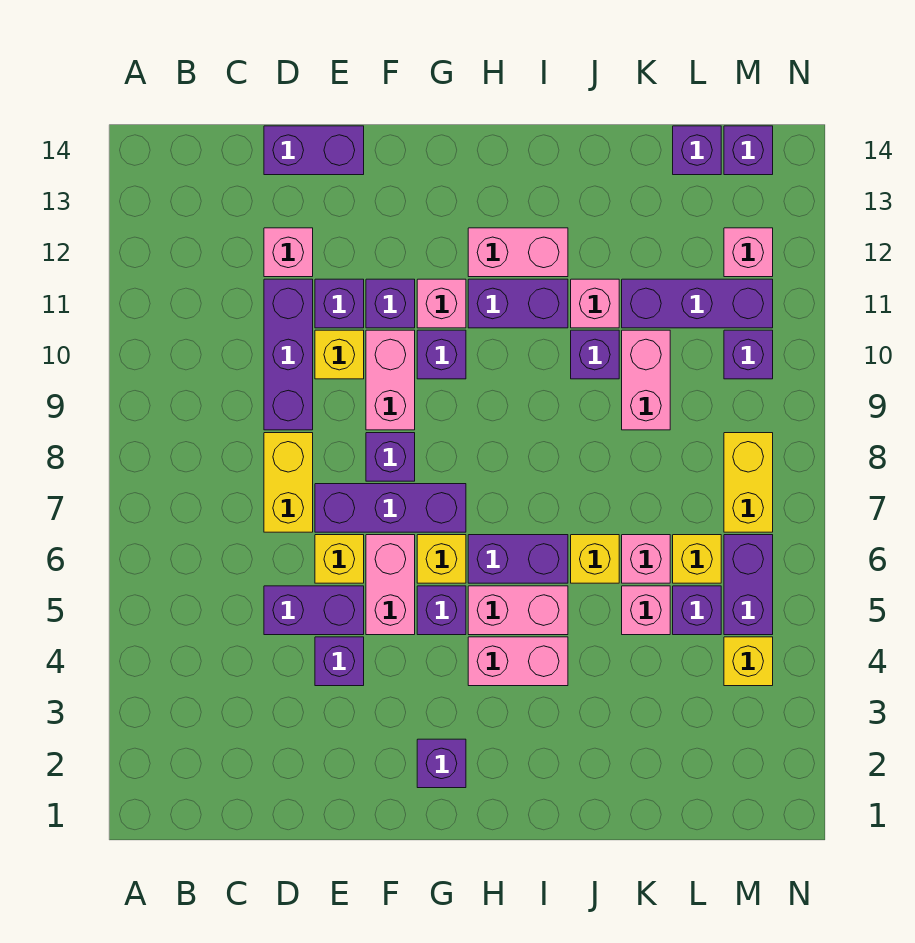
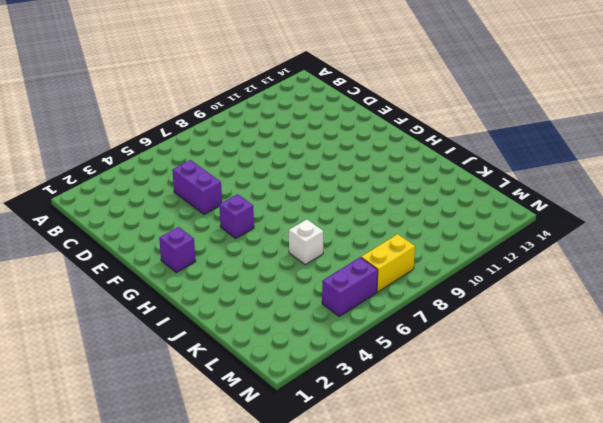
white brick J6 level 1 -> yellow brick J6 level 1
none -> yellow brick D7:D8 level 1
none -> purple brick D9:D11 level 1
none -> pink brick D12 level 1
none -> purple brick D14:E14 level 1

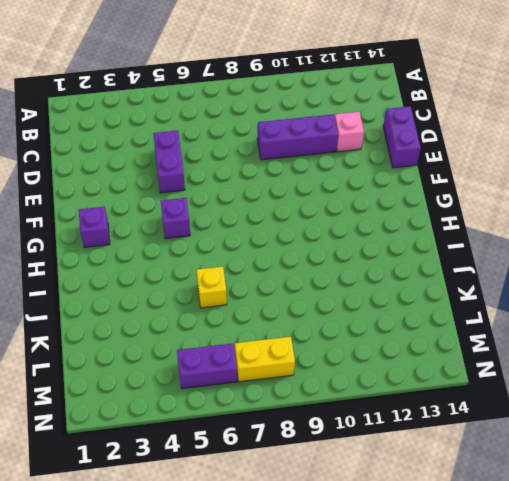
none -> yellow brick D7:D8 level 1
none -> purple brick E4 level 1
none -> yellow brick E6 level 1
none -> purple brick E7:G7 level 1

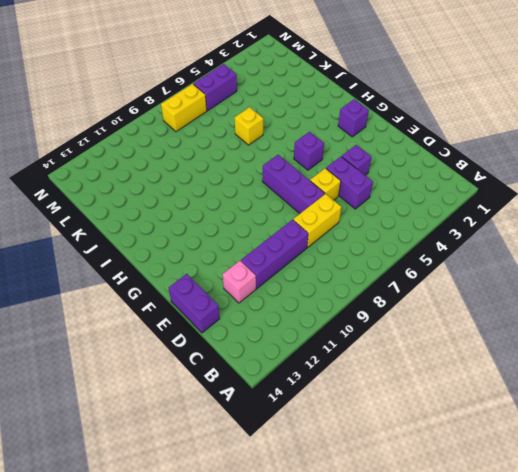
none -> yellow brick E10 level 1
none -> purple brick E11 level 1
none -> pink brick F5:F6 level 1
none -> purple brick F8 level 1

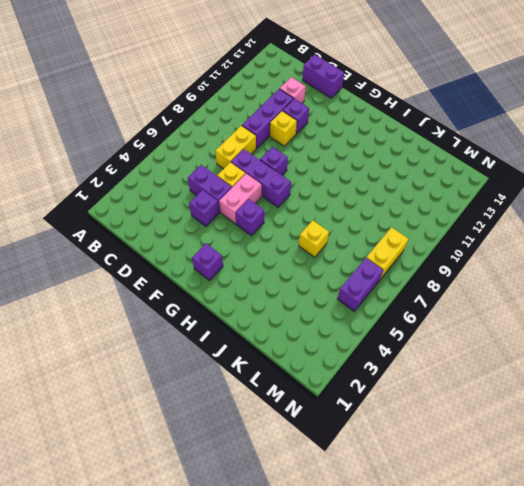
none -> pink brick F9:F10 level 1
none -> purple brick F11 level 1
none -> yellow brick G6 level 1
none -> purple brick G10 level 1

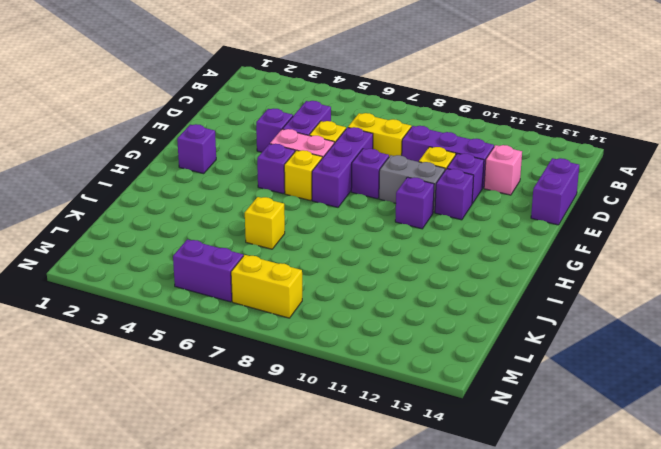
grey brick F9:F10 level 1 -> pink brick F9:F10 level 1
none -> pink brick G11 level 1
none -> pink brick H4:I4 level 1
none -> pink brick H5:I5 level 1
none -> purple brick H6:I6 level 1

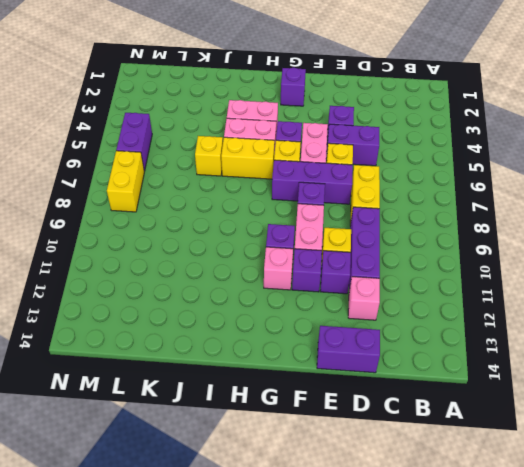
yellow brick H6:I6 level 1 -> purple brick H6:I6 level 1
none -> purple brick H11:I11 level 1
none -> pink brick H12:I12 level 1
none -> purple brick J10 level 1
none -> pink brick J11 level 1

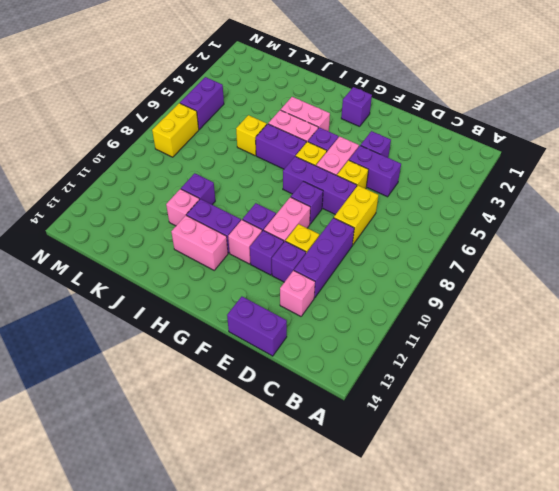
none -> pink brick K5 level 1
none -> pink brick K6 level 1
none -> pink brick K9:K10 level 1
none -> purple brick K11:M11 level 1

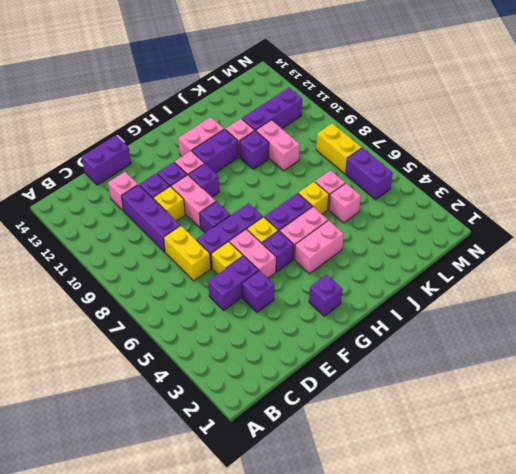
none -> purple brick L5 level 1
none -> yellow brick L6 level 1
none -> purple brick L14 level 1
none -> yellow brick M4 level 1

